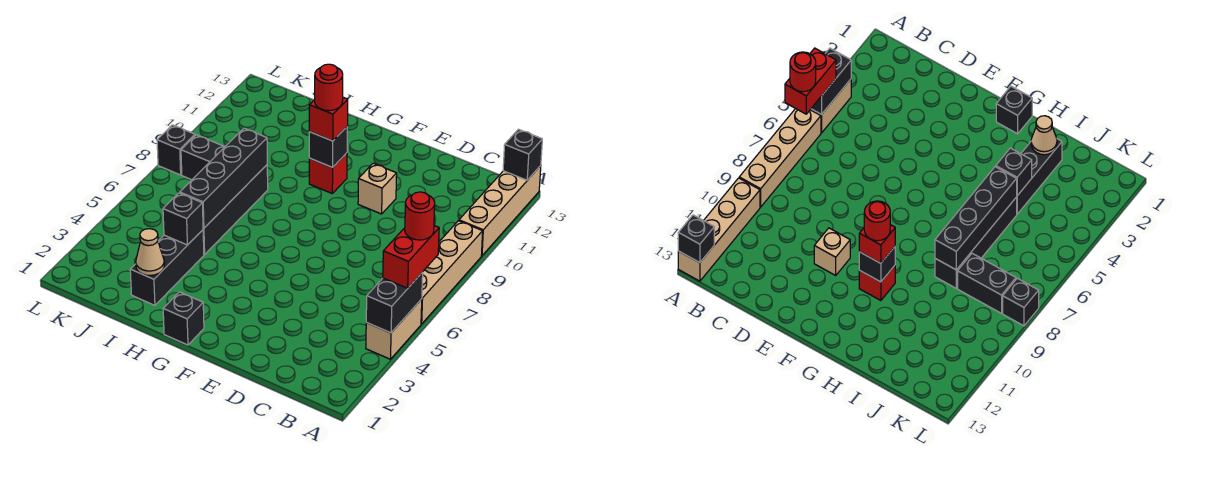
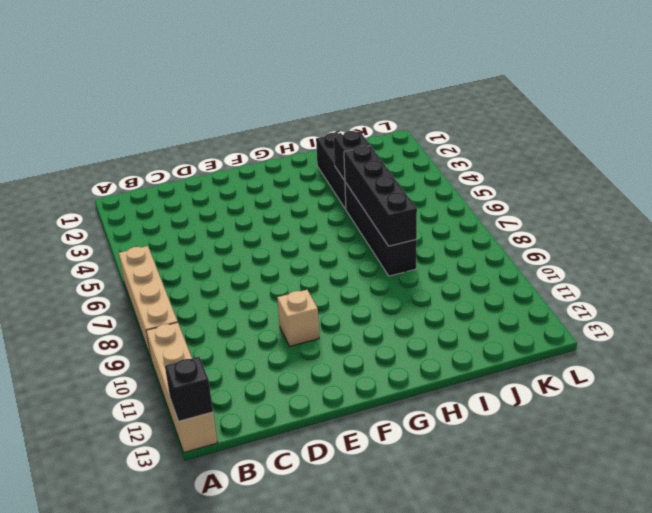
none -> tan brick A4:A5 level 1
none -> black brick G1 level 1
none -> red brick G10 level 1

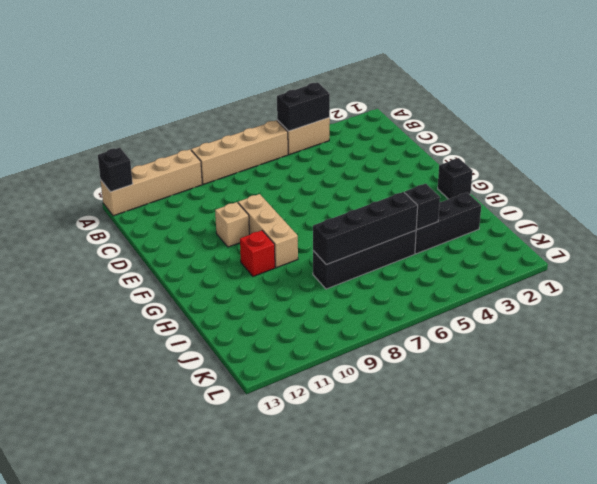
tan brick E9:G9 level 1 -> none
none -> black brick J8:K8 level 1
none -> black brick L8 level 1
none -> black brick G10 level 2

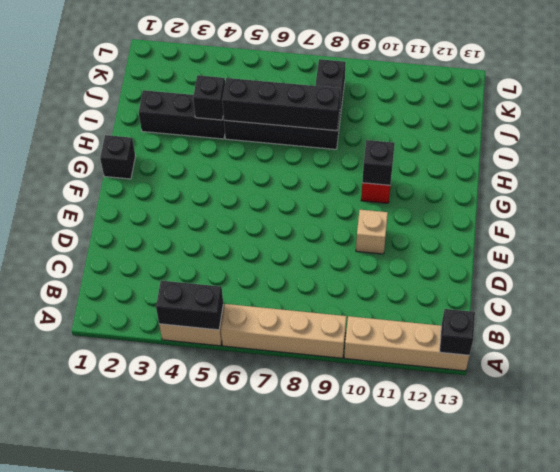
none -> black brick L8 level 1
none -> tan cone I2 level 2
none -> red brick A5:A6 level 3

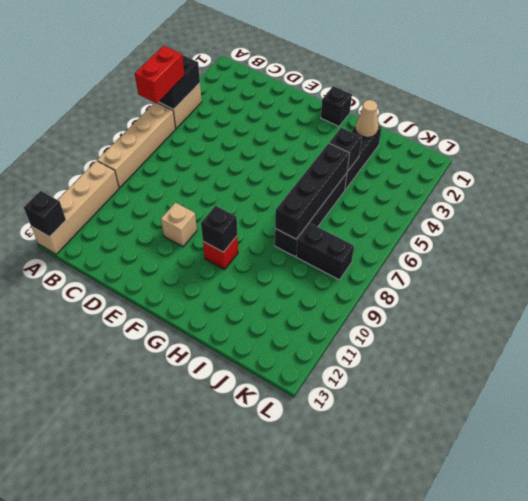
none -> black brick L8 level 1
none -> red brick G10 level 3
none -> red round brick A6 level 4

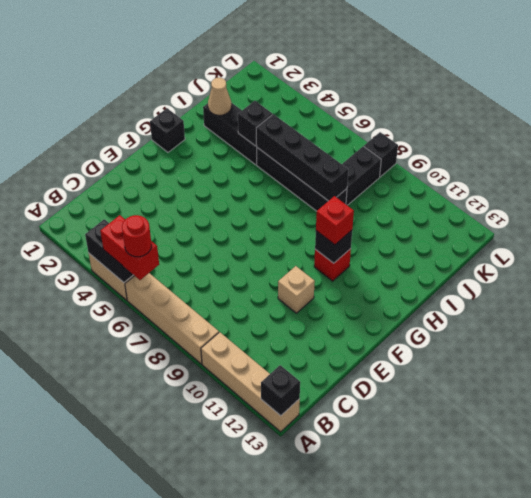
none -> red round brick G10 level 4

